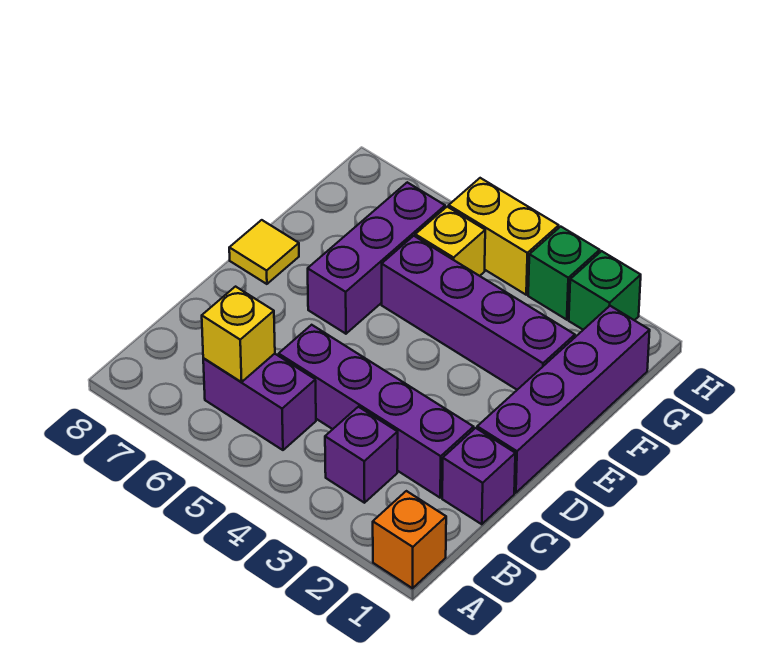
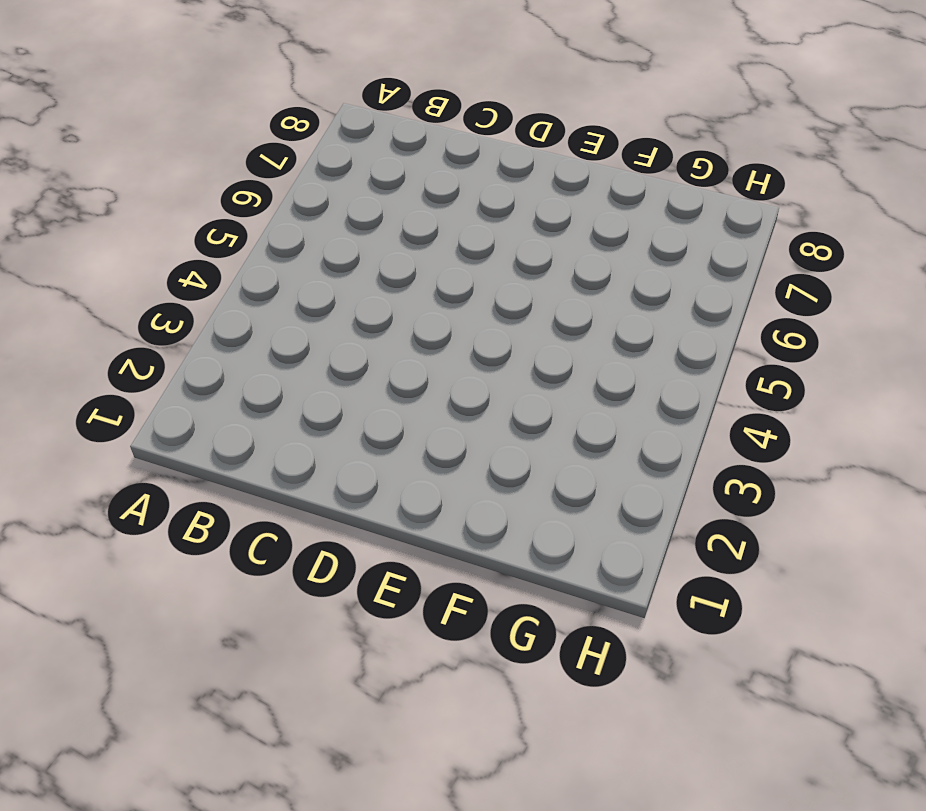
none -> orange brick A1 level 1
none -> purple brick B3 level 1
none -> purple brick B5:B6 level 1

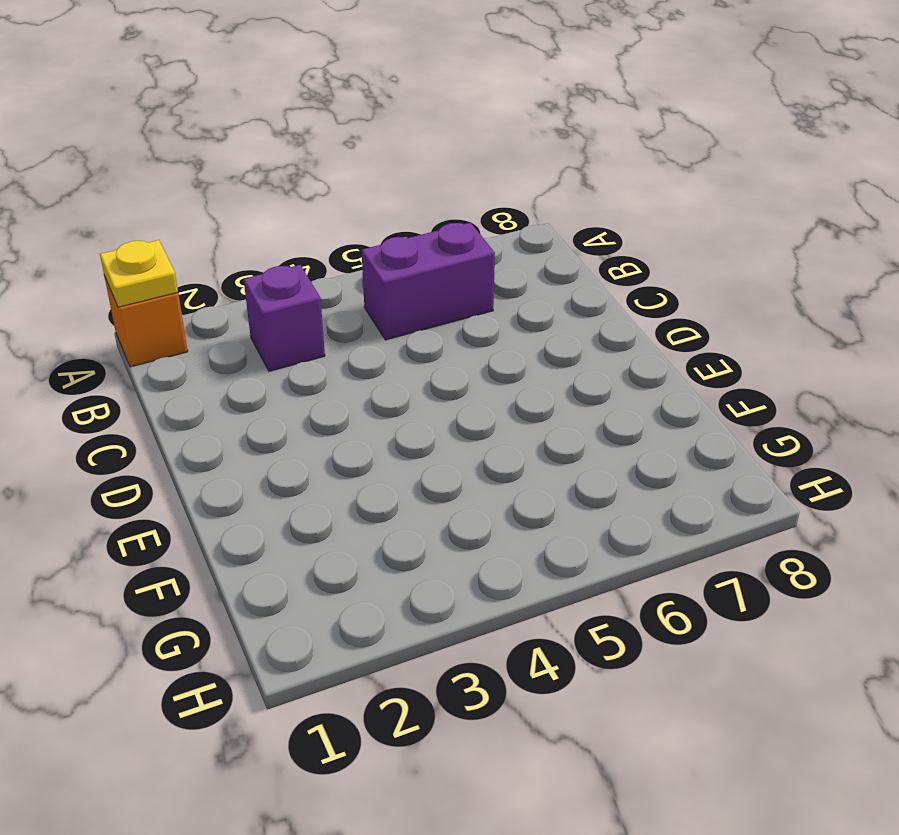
yellow plate A1 level 2 -> none
none -> purple brick C1 level 1
none -> purple brick C2:C5 level 1
none -> purple brick D1:G1 level 1

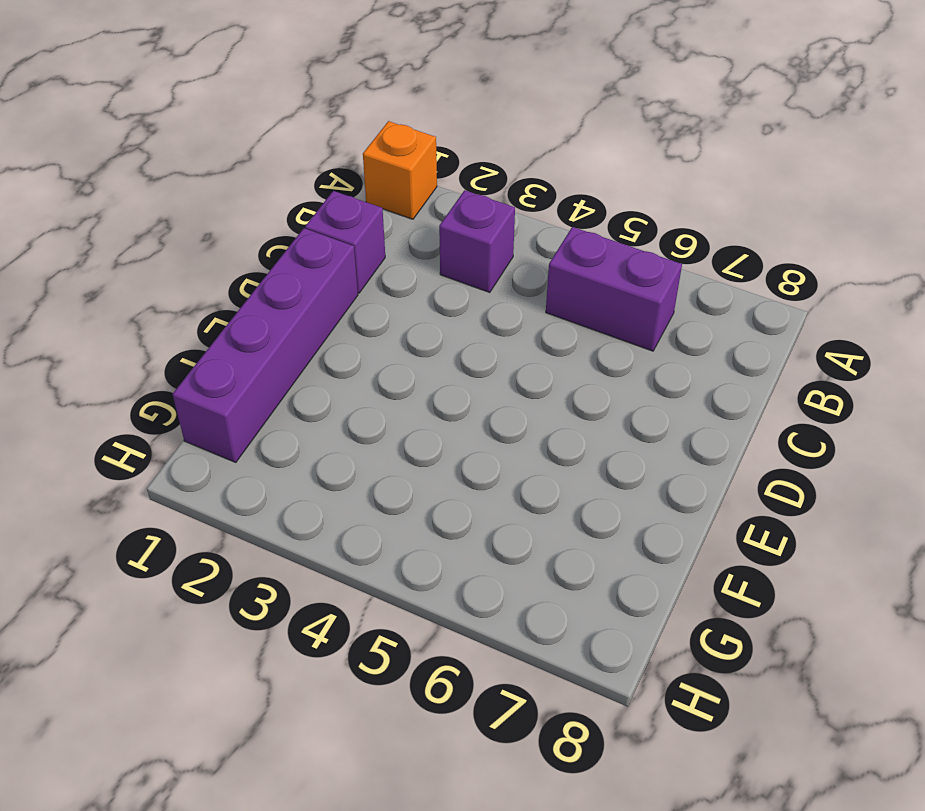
none -> purple brick C2:C5 level 1
none -> purple brick E6:G6 level 1
none -> yellow tile E8 level 1

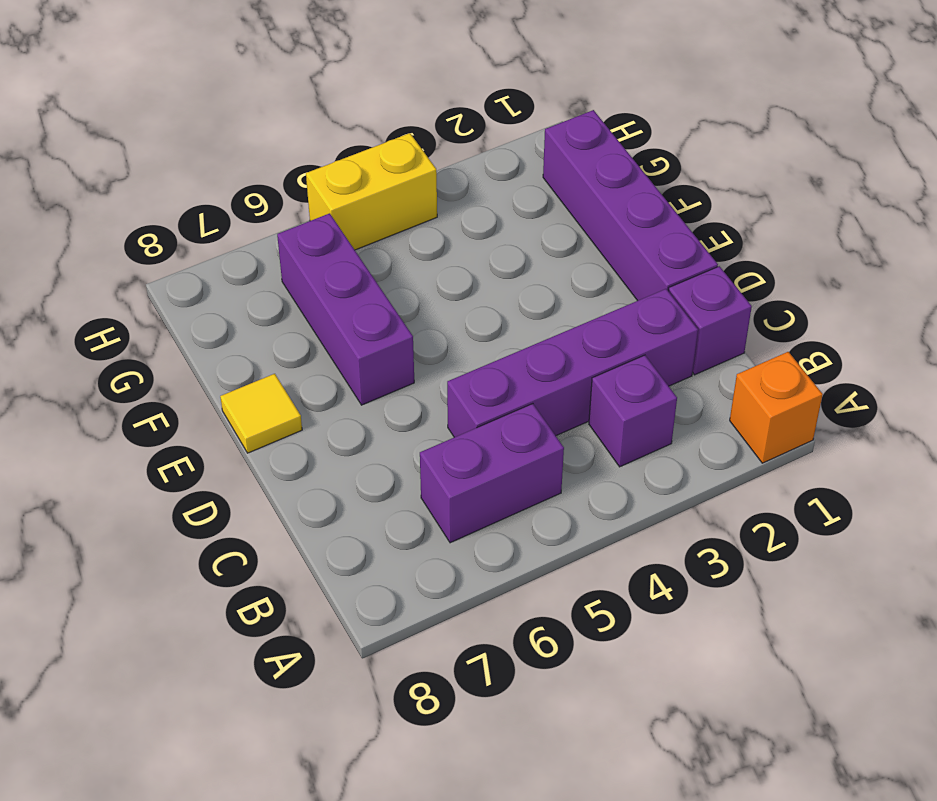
none -> purple brick F2:F5 level 1
none -> yellow brick G5 level 1
none -> green brick H2 level 1

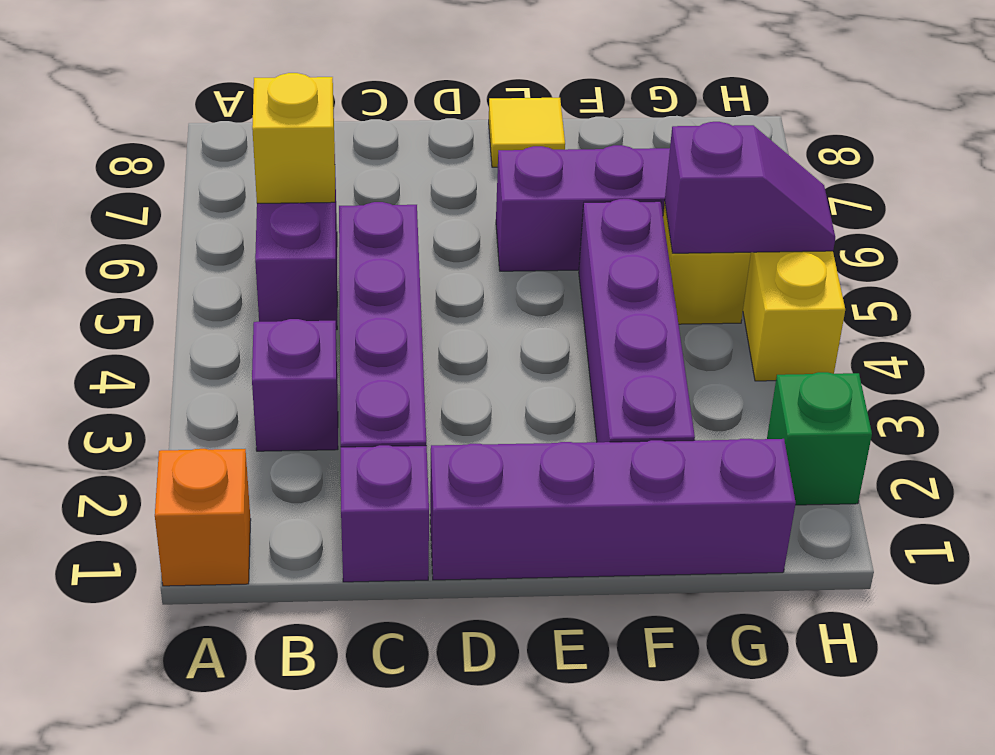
purple slope G5:H5 level 2 top G -> none
none -> green brick H3 level 1

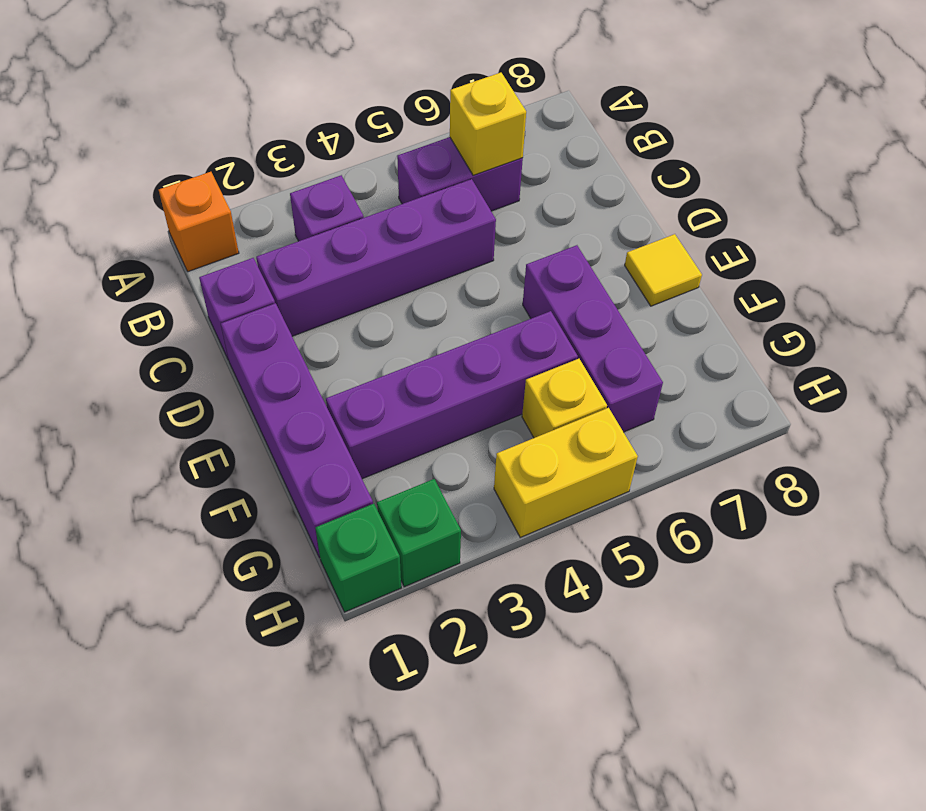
green brick H1 level 1 -> green brick H3 level 1

